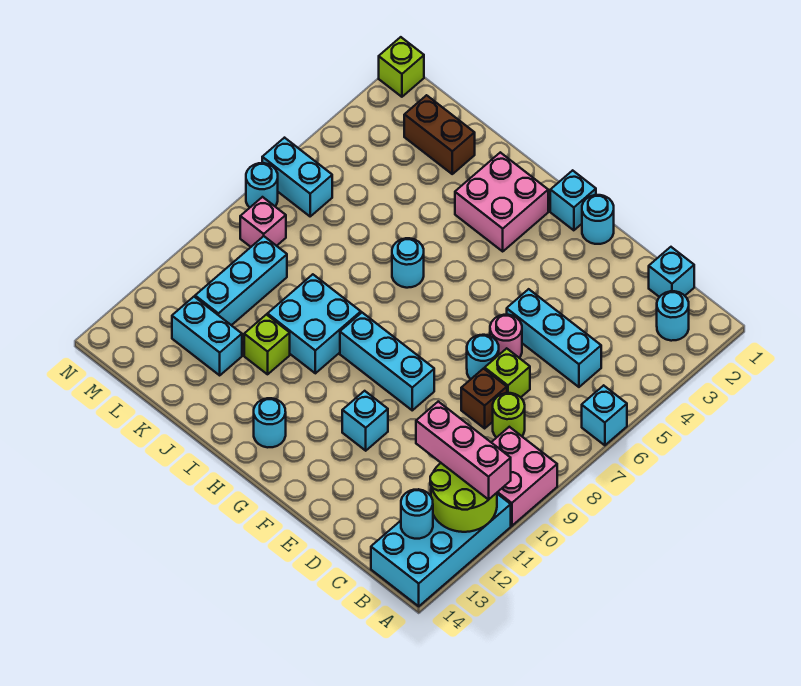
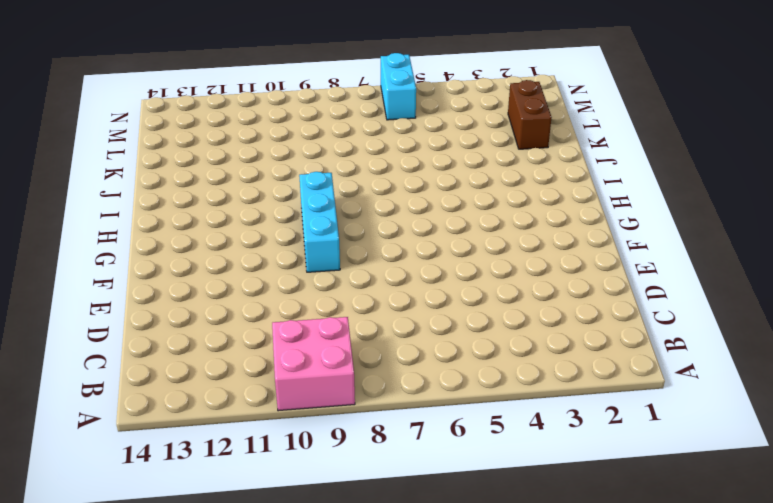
none -> cyan brick A6 level 1
none -> cyan brick A11:B14 level 1
none -> cyan round brick B2 level 1
none -> cyan brick C1 level 1

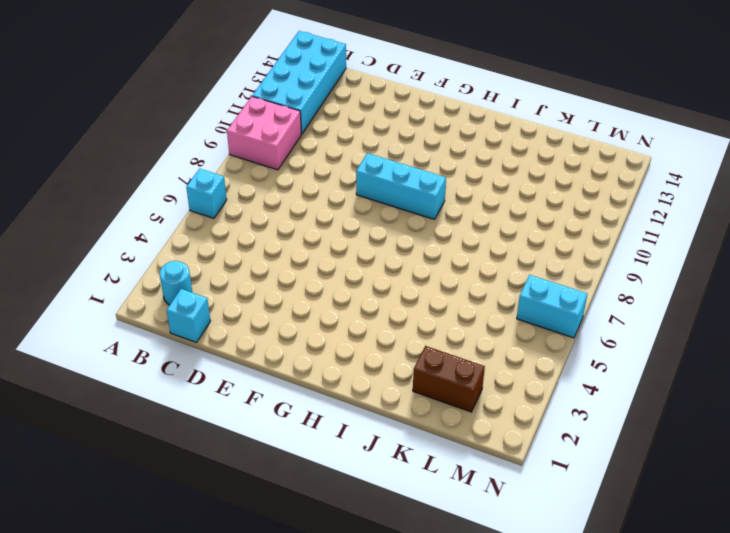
none -> cyan brick C5:E5 level 1
none -> lime round brick C8 level 1
none -> lime brick D7 level 1
none -> brown brick D8 level 1

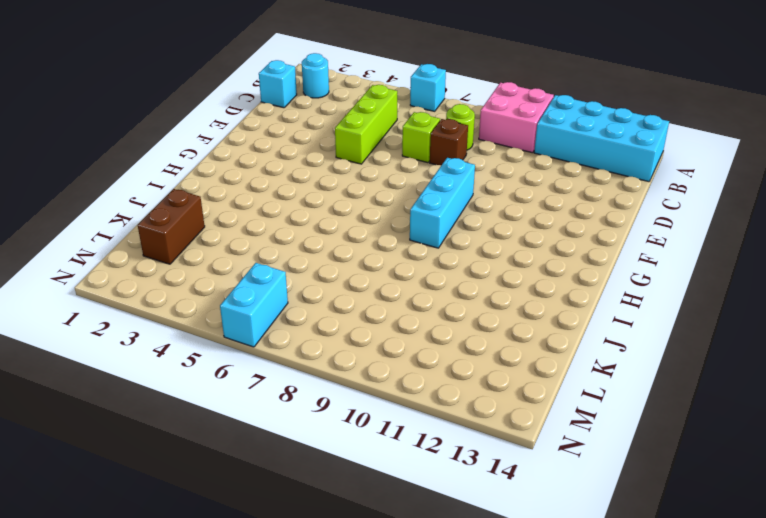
lime brick C5:E5 level 1 -> cyan brick C5:E5 level 1
none -> pink round brick E6 level 1
none -> cyan round brick E7 level 1
none -> cyan round brick F1 level 1
none -> cyan brick F11 level 1

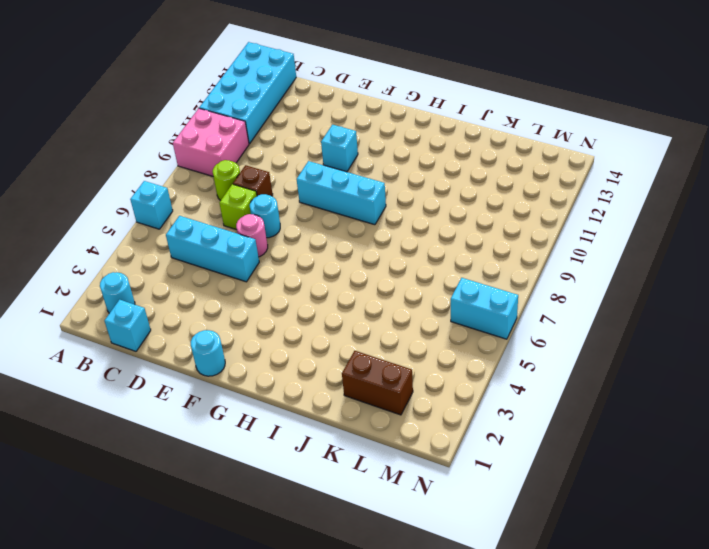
none -> cyan brick G1 level 1
none -> pink brick H2:I3 level 1
none -> cyan round brick H13 level 1
none -> cyan round brick I6 level 1

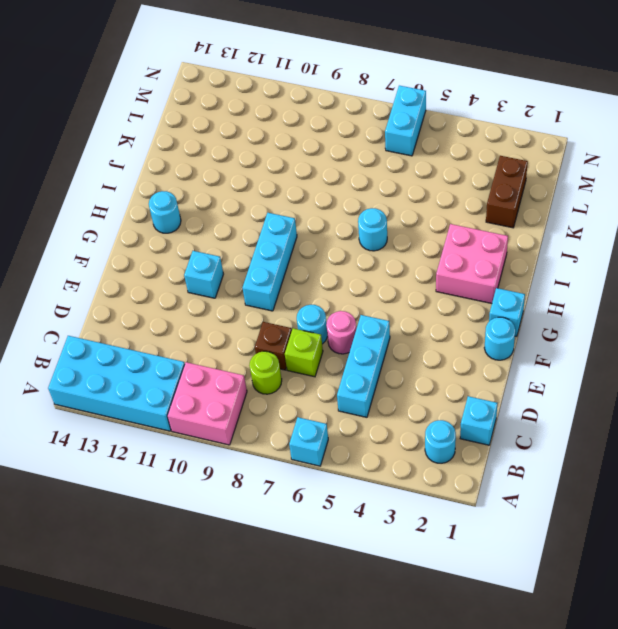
none -> cyan brick I9:J10 level 1
none -> lime brick J11 level 1
none -> cyan brick K12:L12 level 1
none -> cyan brick L9:L11 level 1

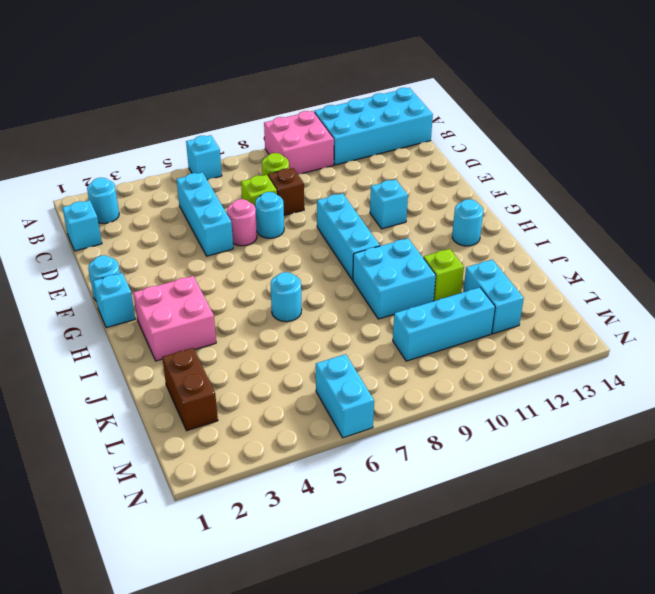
none -> pink brick M8 level 1
none -> lime brick N1 level 1
none -> cyan round brick N7 level 1
none -> lime round brick A11:B12 level 2

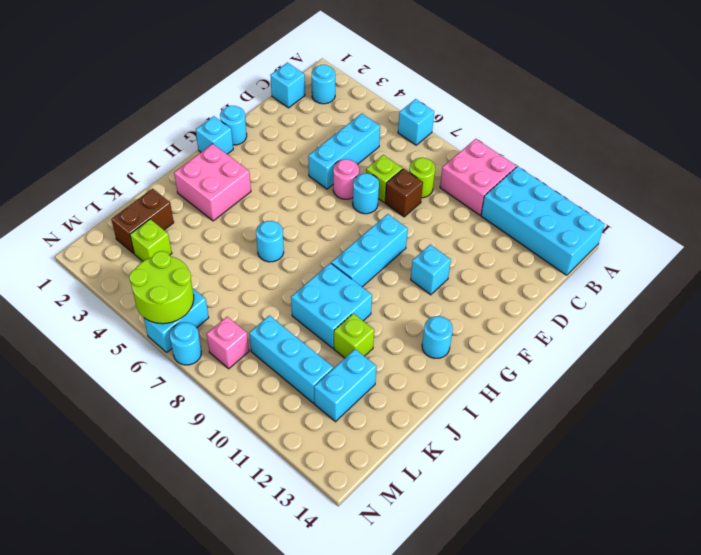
lime brick L3 level 1 -> lime brick N1 level 1
lime round brick M5:N6 level 2 -> lime round brick A11:B12 level 2
none -> cyan round brick B13 level 2
none -> pink brick A11:C11 level 3

